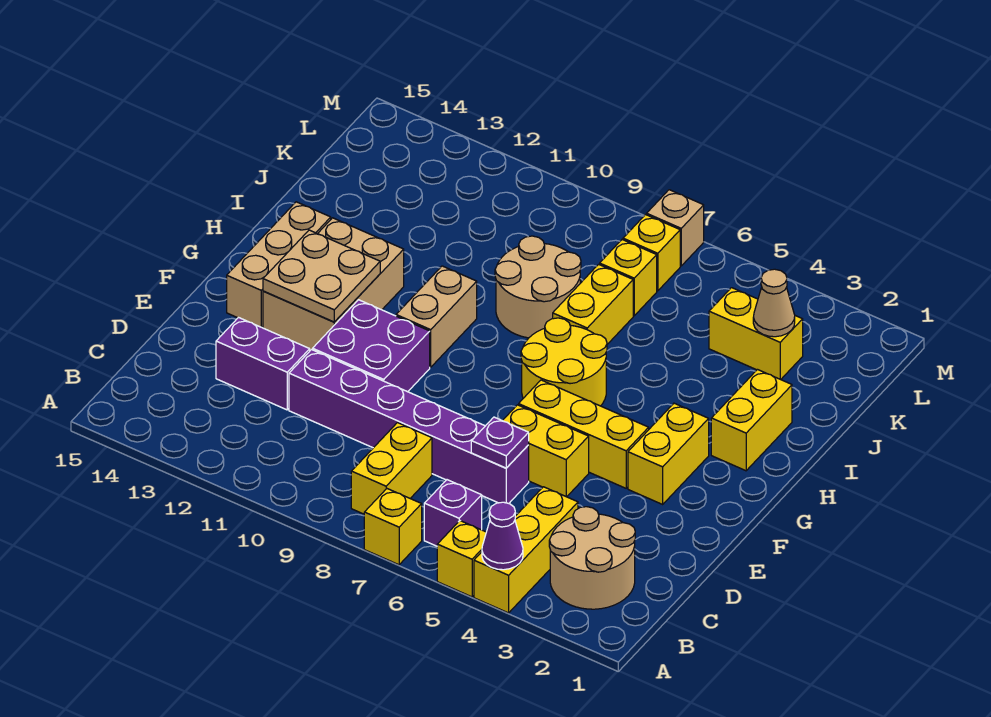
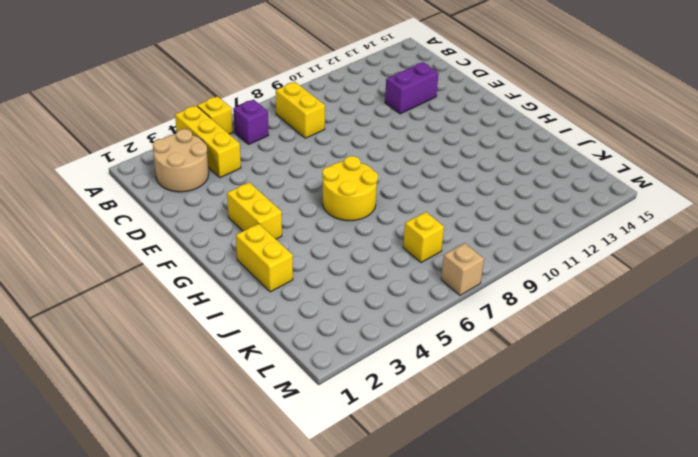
none -> yellow brick A7 level 1
none -> purple brick D6:D11 level 1
none -> yellow brick E5:E6 level 1

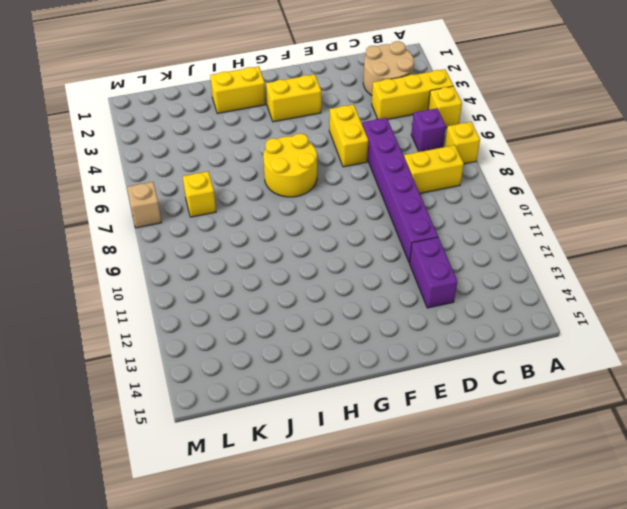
none -> purple brick E10:F11 level 1
none -> yellow brick F4:F6 level 1
none -> tan brick F12:H13 level 1

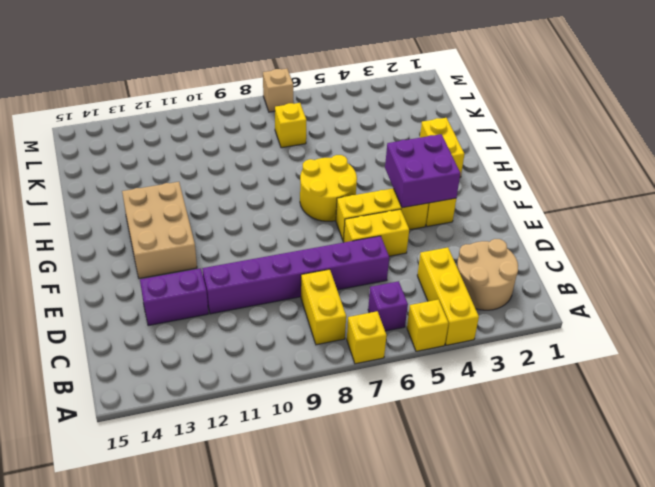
purple brick F3:G4 level 2 -> purple brick E10:F11 level 1
none -> tan brick F14:H14 level 1
none -> tan brick G10:H10 level 1
none -> yellow brick I7:J7 level 1

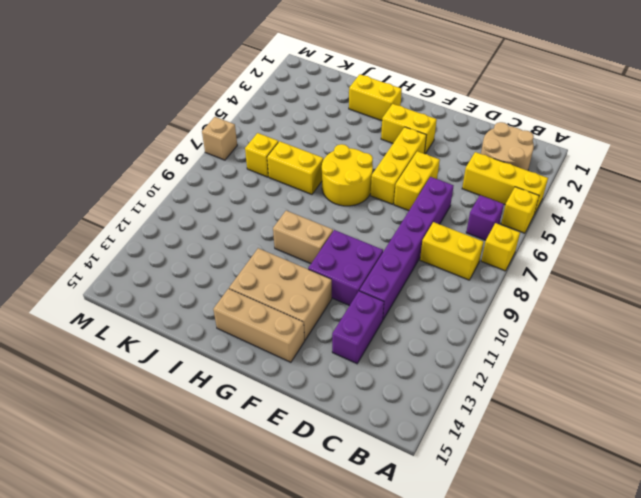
none -> tan round brick I8:J9 level 1
none -> yellow brick K3:K4 level 1
none -> yellow brick L7 level 1

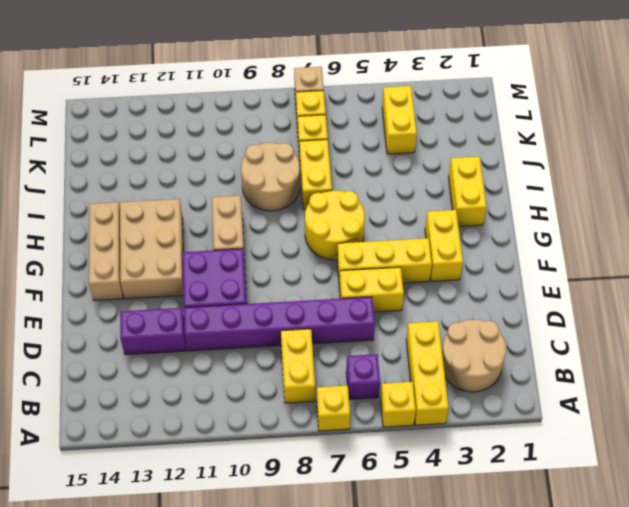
yellow brick K4:L4 level 1 -> yellow brick K3:K4 level 1
none -> purple cone A4 level 2
none -> purple plate D6 level 2
none -> tan plate F12:G13 level 2

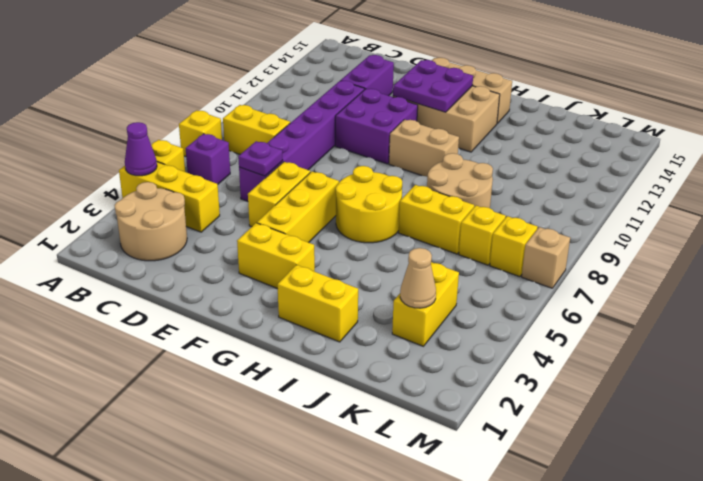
purple plate F12:G13 level 2 -> tan plate F12:G13 level 2

